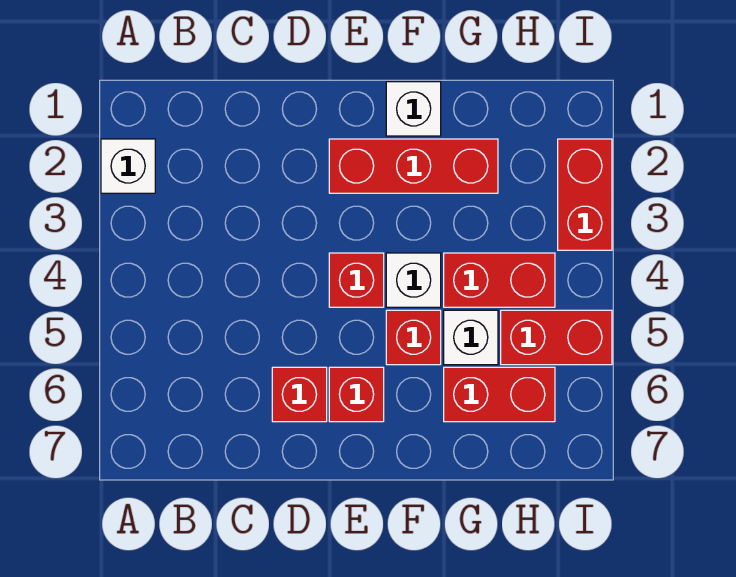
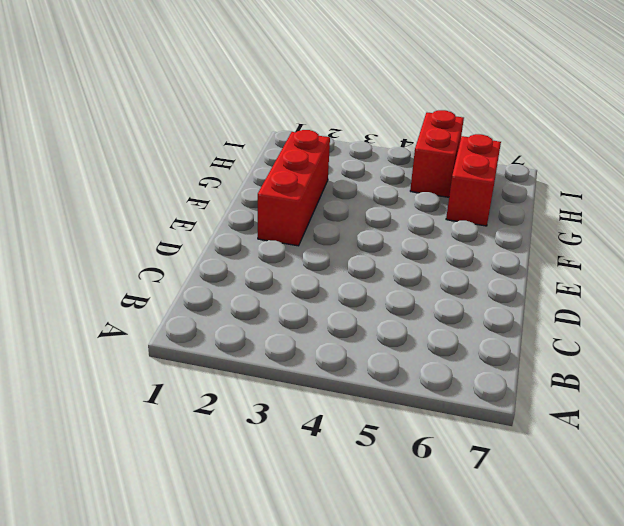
none -> white brick A2 level 1
none -> red brick D6 level 1
none -> red brick E4 level 1

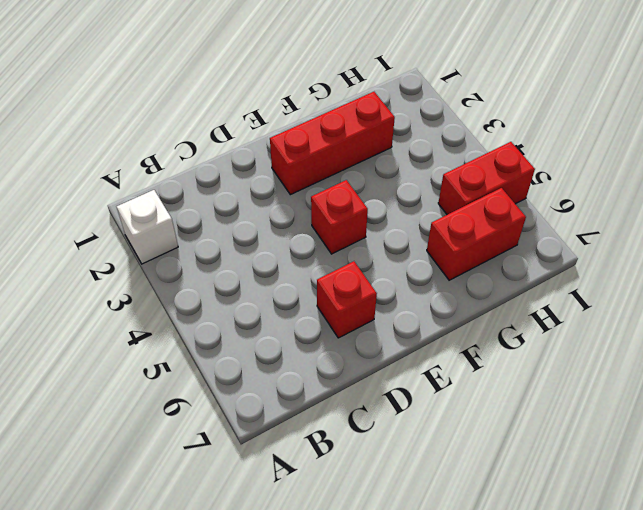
none -> red brick E6 level 1
none -> white brick F1 level 1
none -> white brick F4 level 1

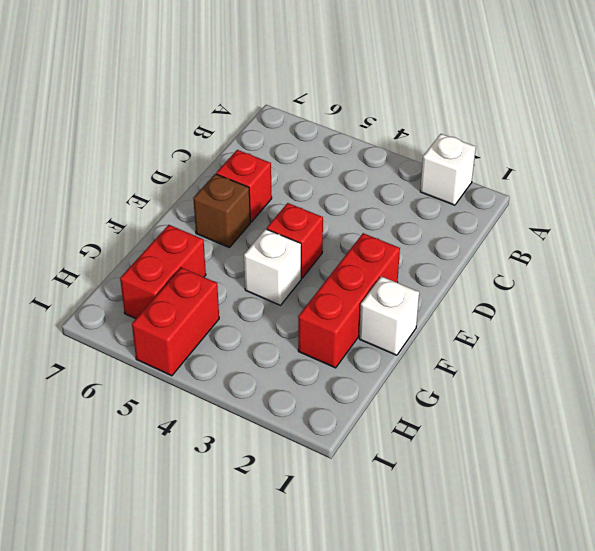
brown brick E6 level 1 -> red brick E6 level 1
none -> red brick F5 level 1
none -> red brick G4:H4 level 1
none -> white brick G5 level 1

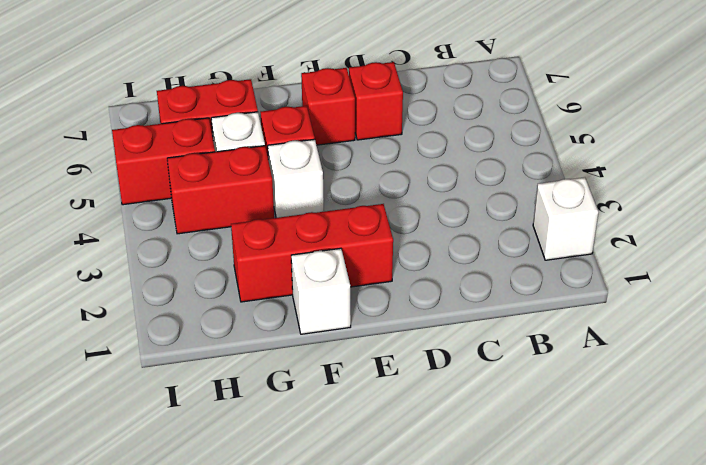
none -> red brick E4 level 1
none -> red brick I2:I3 level 1

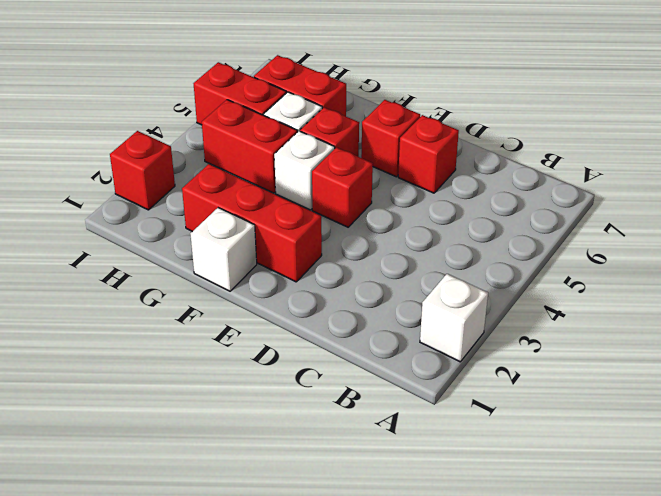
red brick I2 level 1 -> red brick I2:I3 level 1

